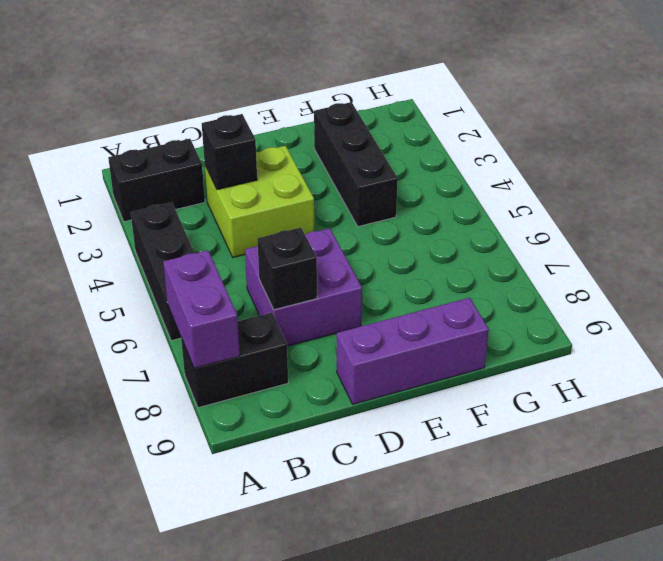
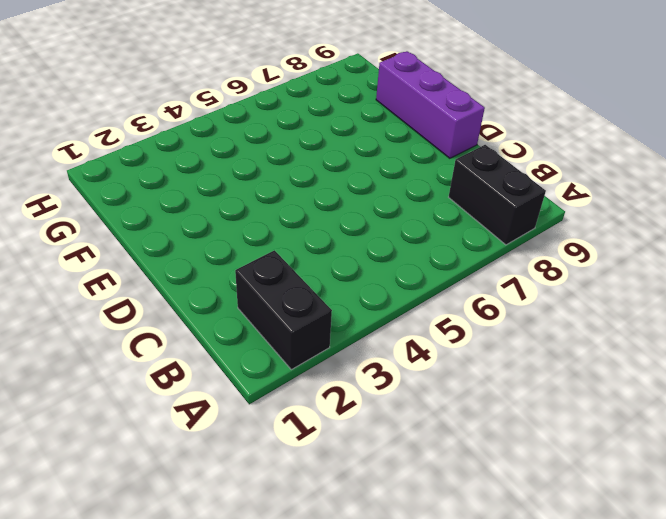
none -> black brick A4:A6 level 1
none -> lime brick C3:D4 level 1

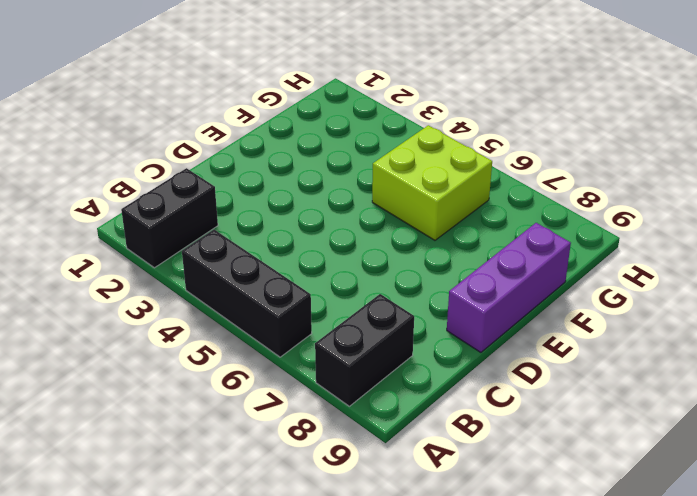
lime brick F5:G6 level 1 -> lime brick C3:D4 level 1
none -> purple brick C6:D7 level 1
none -> black brick F2:F4 level 1

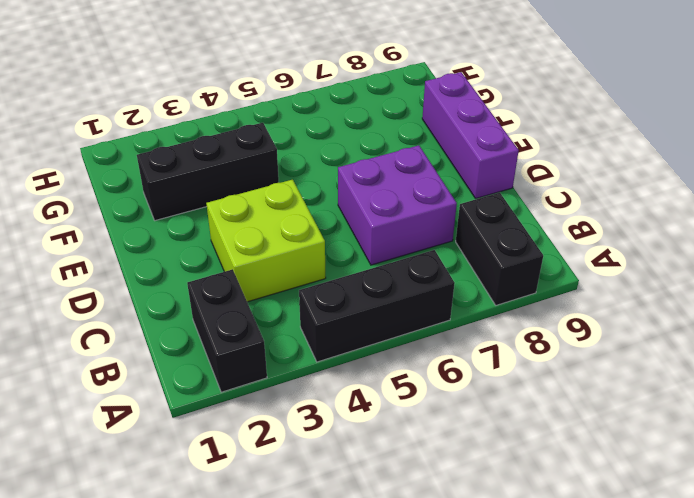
none -> purple brick A7:A8 level 2
none -> black brick C3 level 2

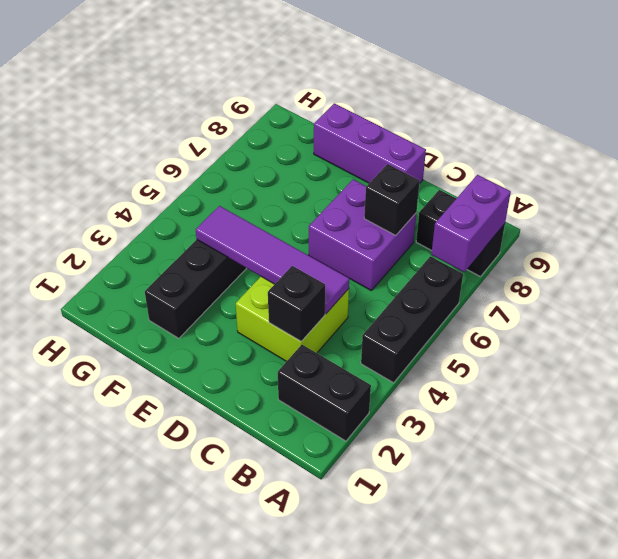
purple tile C4:F4 level 2 -> none

